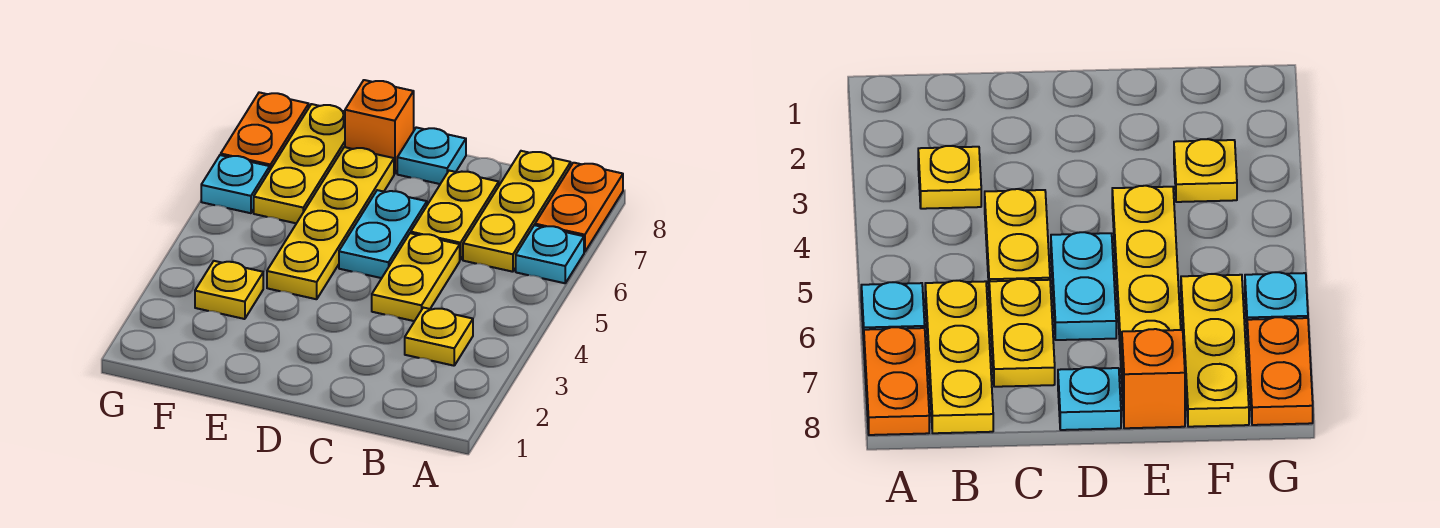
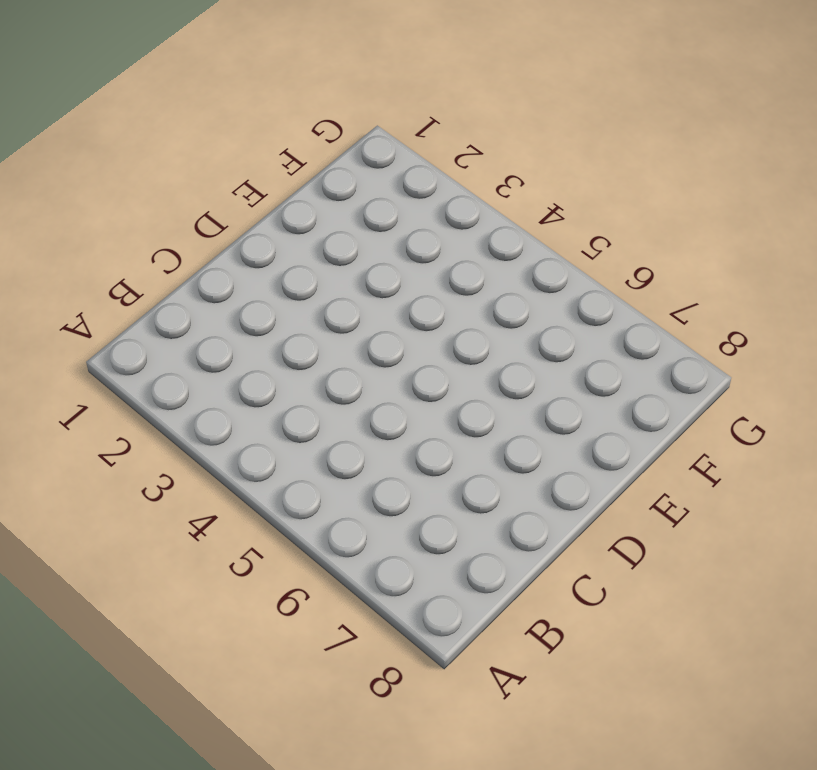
none -> cyan plate A6 level 1
none -> orange plate A7:A8 level 1
none -> yellow plate B3 level 1

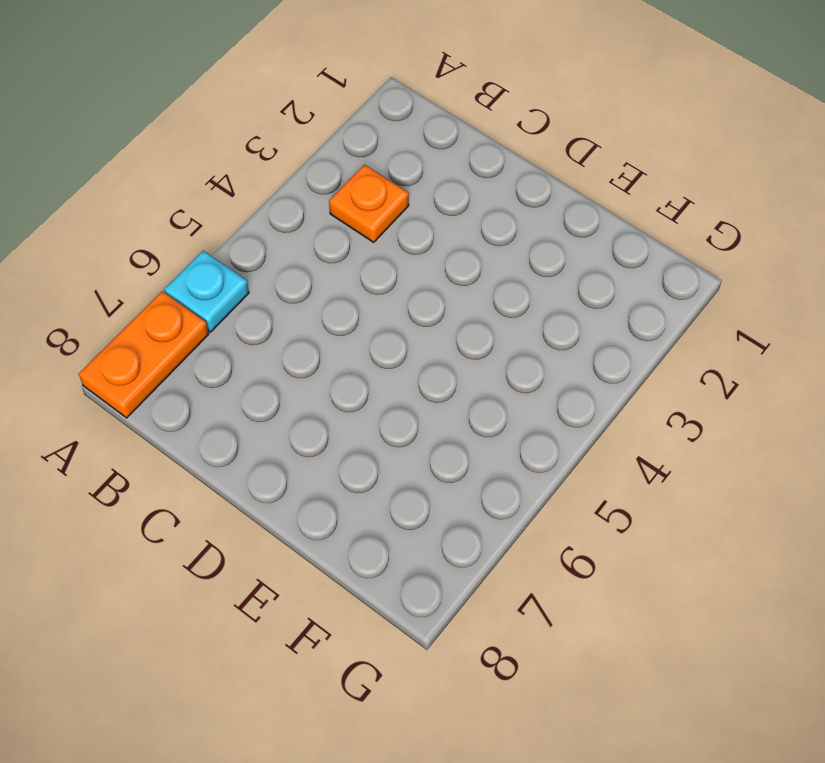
orange plate B3 level 1 -> yellow plate B3 level 1
none -> yellow plate B6:B8 level 1
none -> yellow plate C4:C5 level 1
none -> yellow plate C6:C7 level 1

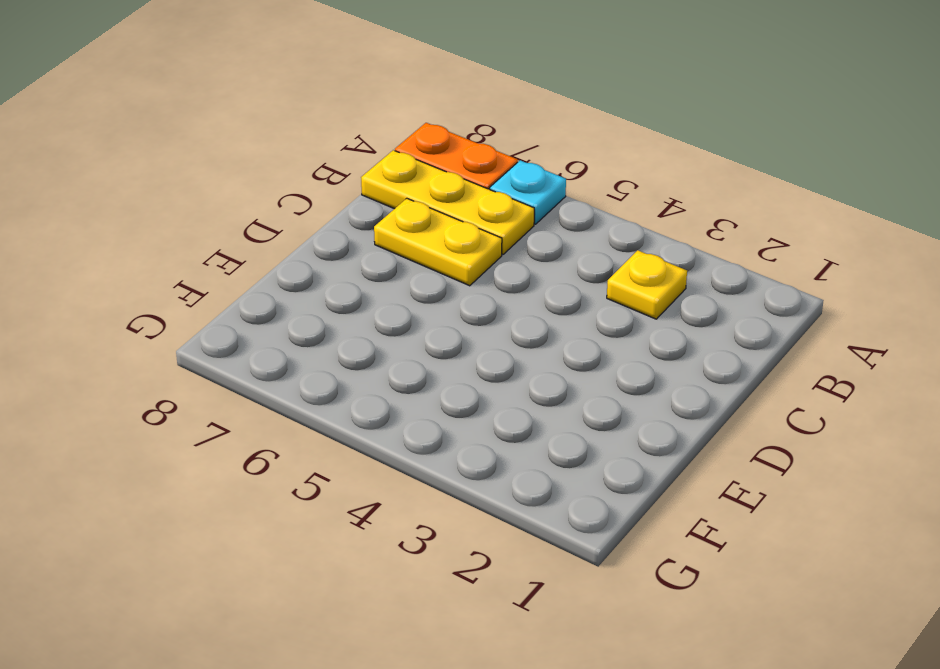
none -> yellow plate C4:C5 level 1
none -> cyan plate D5:D6 level 1
none -> cyan plate D8 level 1

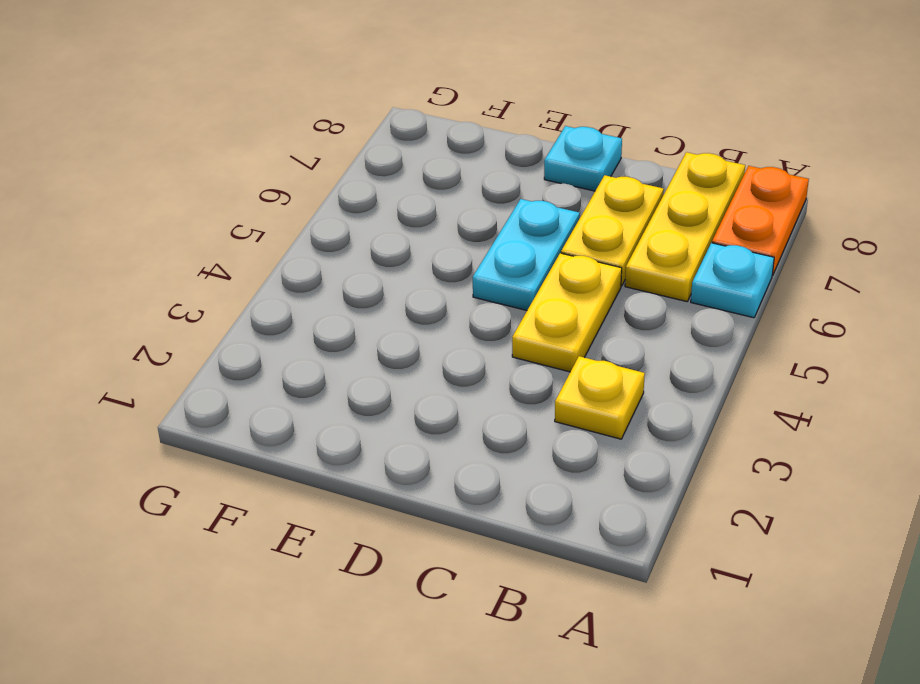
none -> yellow plate E4:E7 level 1
none -> orange brick E8 level 1
none -> yellow plate F3 level 1

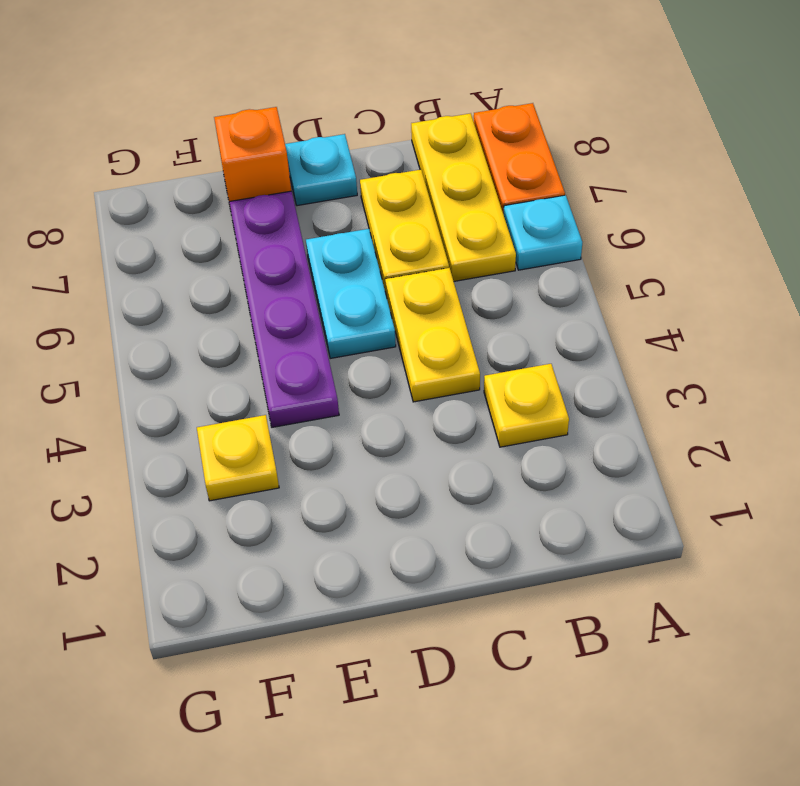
purple plate E4:E7 level 1 -> yellow plate E4:E7 level 1
none -> yellow plate F6:F8 level 1
none -> cyan plate G6 level 1
none -> orange plate G7:G8 level 1

